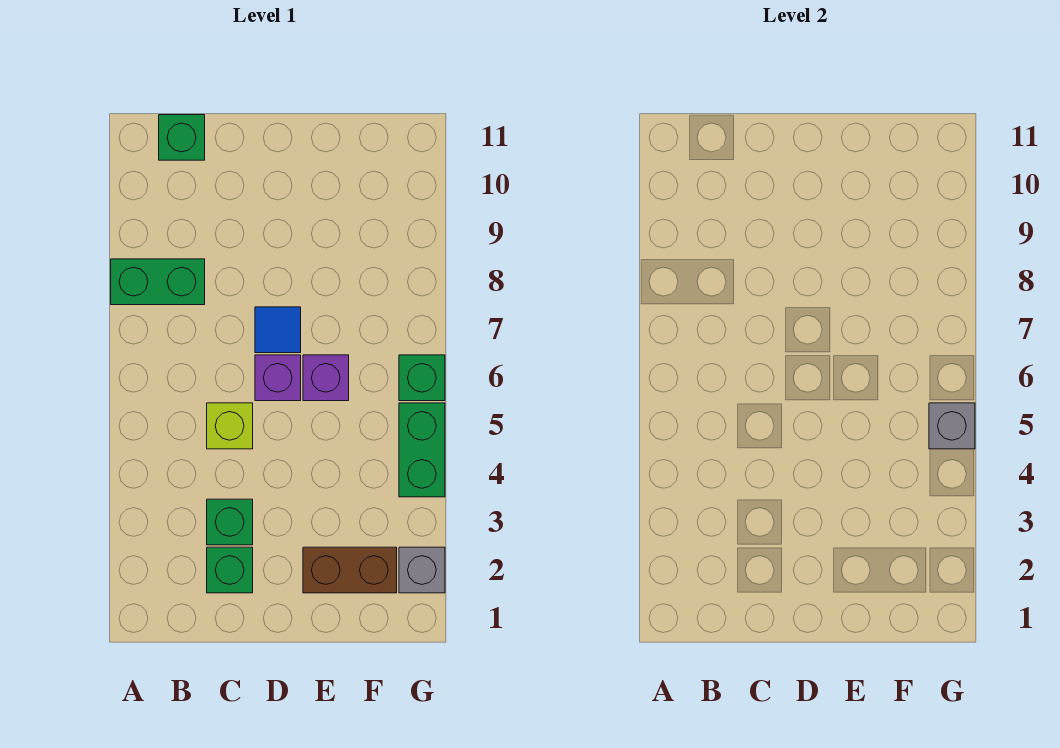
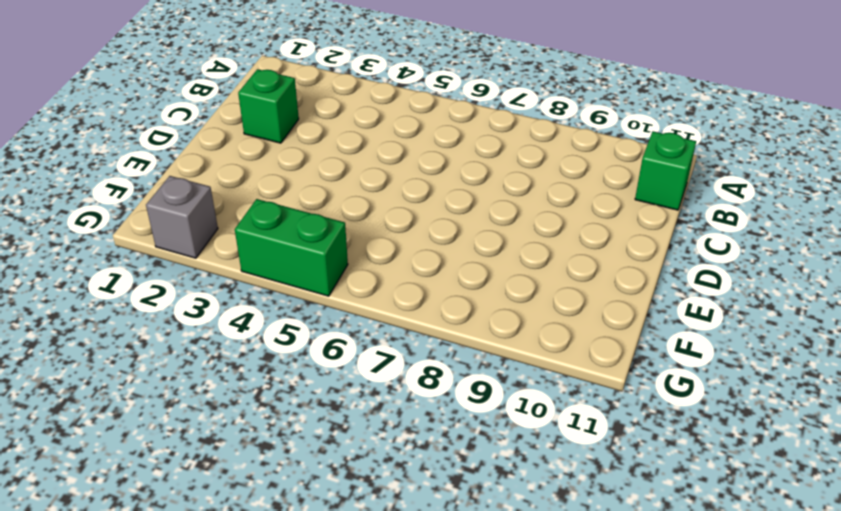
none -> green brick A8:B8 level 1
none -> green brick C3 level 1
none -> lime brick C5 level 1

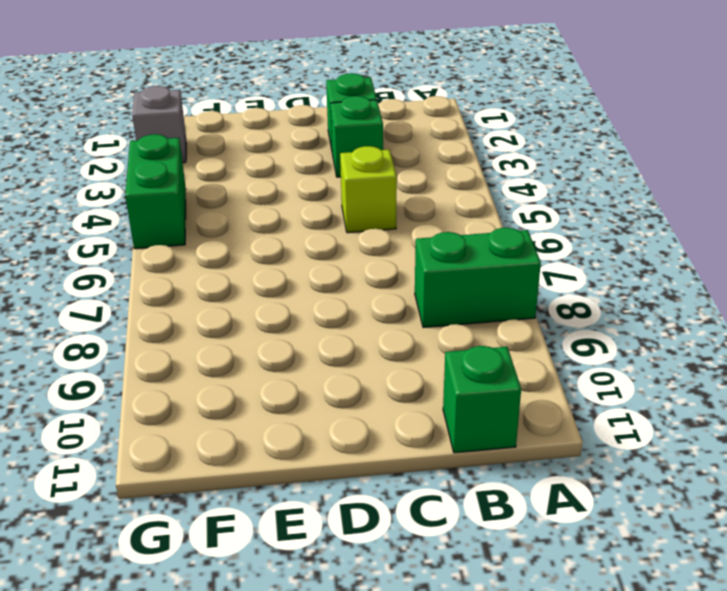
none -> purple brick D6 level 1
none -> blue tile D7 level 1
none -> brown brick E2:F2 level 1

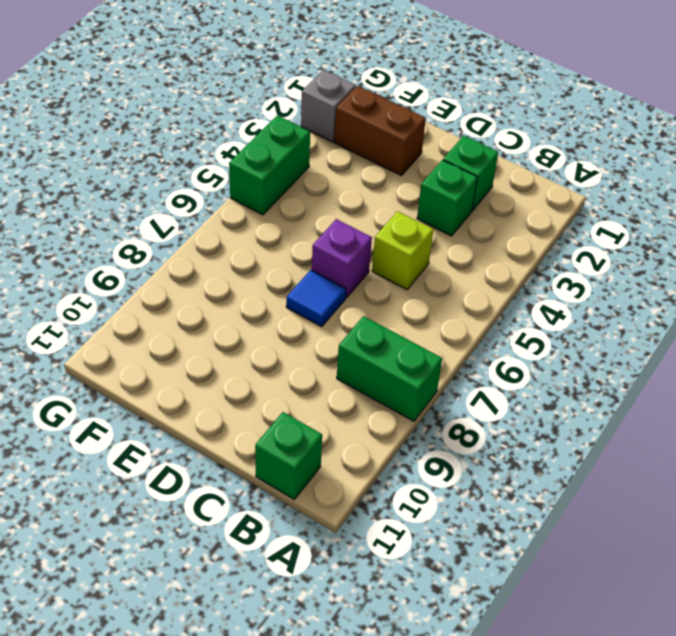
none -> purple brick E6 level 1
none -> green brick G6 level 1
none -> grey brick G5 level 2

